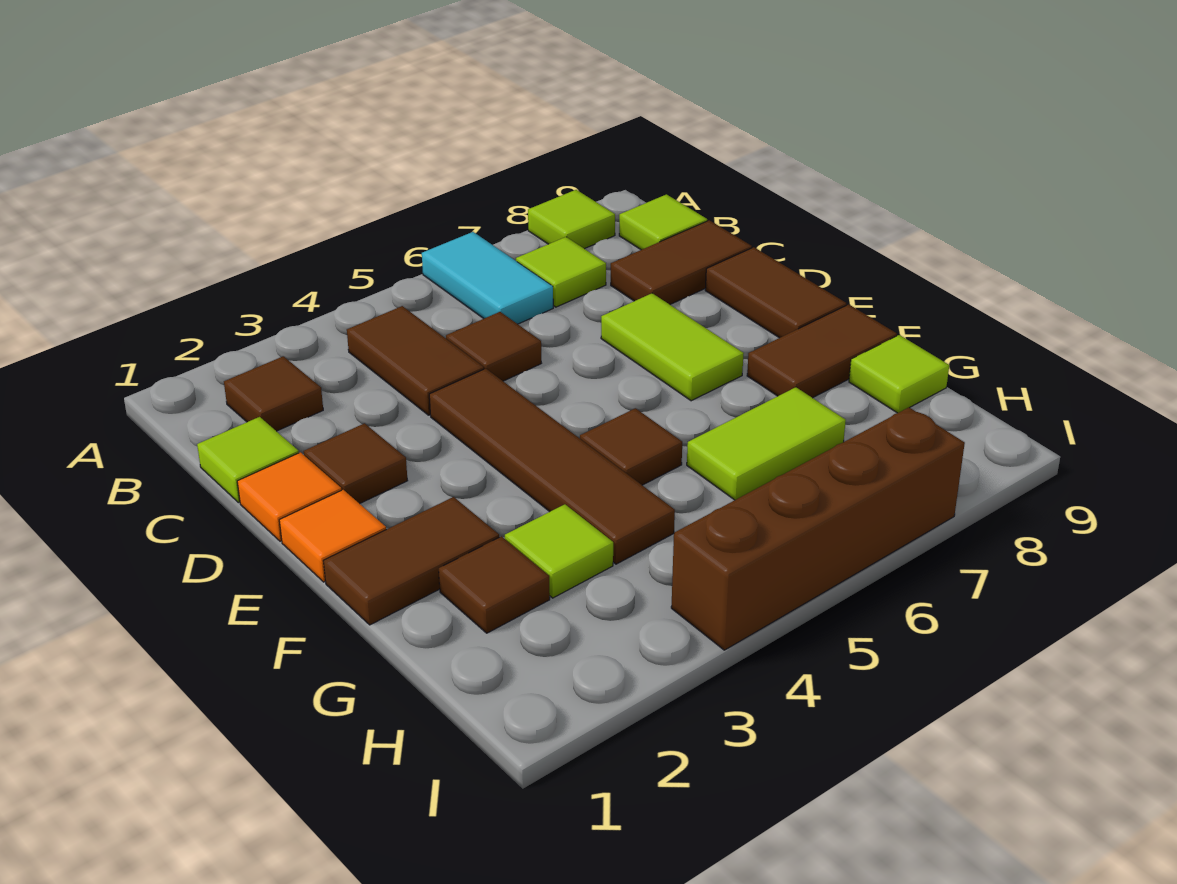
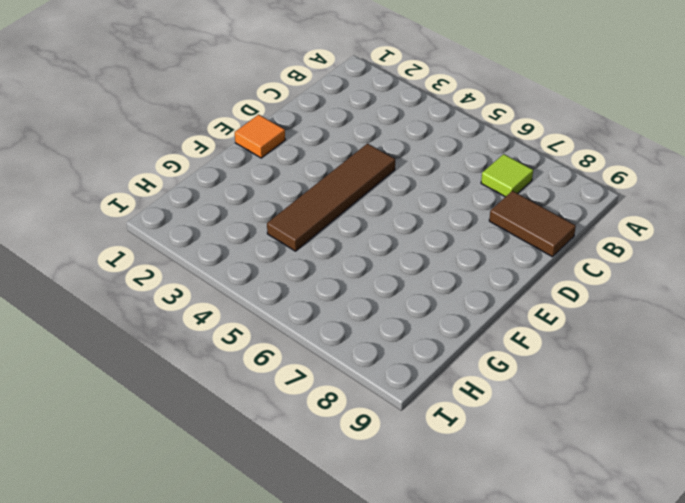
none -> cyan tile A6:B6 level 1
none -> lime tile A8 level 1
none -> brown tile B2 level 1

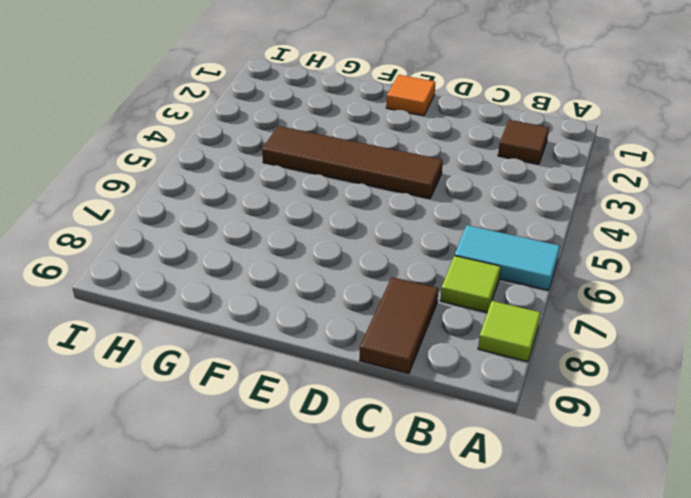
none -> brown tile B4:C4 level 1
none -> lime tile B9 level 1
none -> lime tile C1 level 1

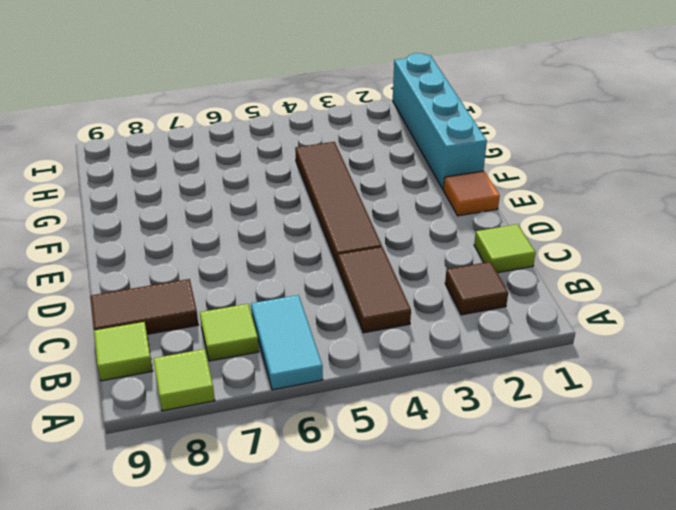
cyan brick F1:I1 level 1 -> brown tile F1:F2 level 1
none -> brown tile C5 level 1
none -> orange tile D1 level 1
none -> brown tile D2 level 1

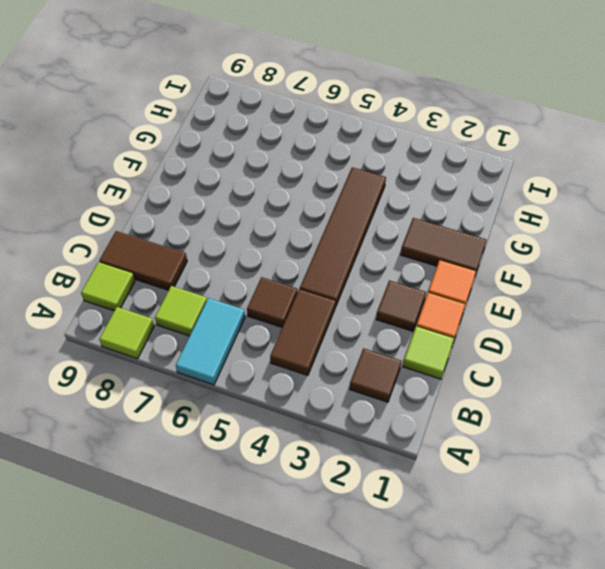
none -> lime tile D7:E7 level 1
none -> brown tile D9:E9 level 1
none -> brown tile F5 level 1

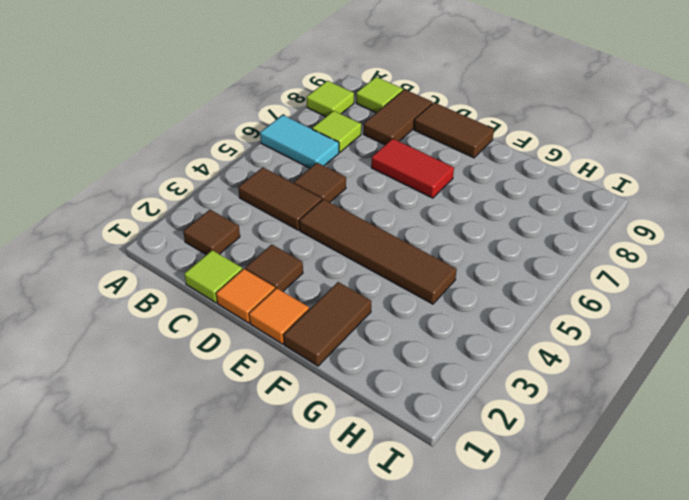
red tile D7:E7 level 1 -> lime tile D7:E7 level 1
none -> brown tile F5 level 1
none -> brown tile F8:F9 level 1
none -> brown tile G2 level 1

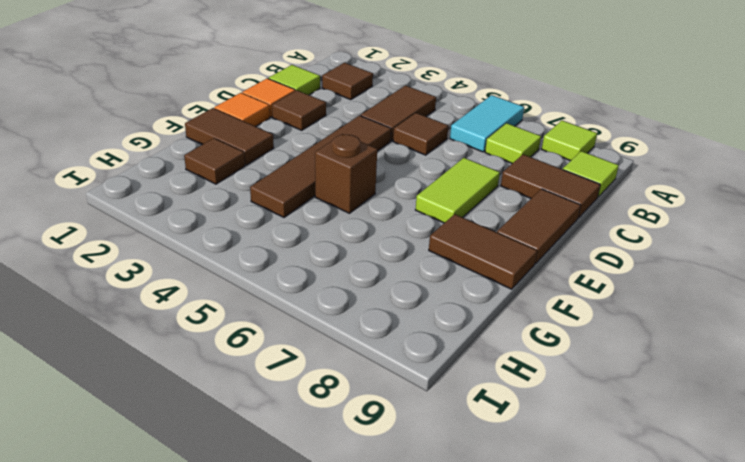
brown brick F5 level 1 -> brown tile F5 level 1
none -> lime tile G3 level 1
none -> lime tile G6:G7 level 1
none -> lime tile G9 level 1

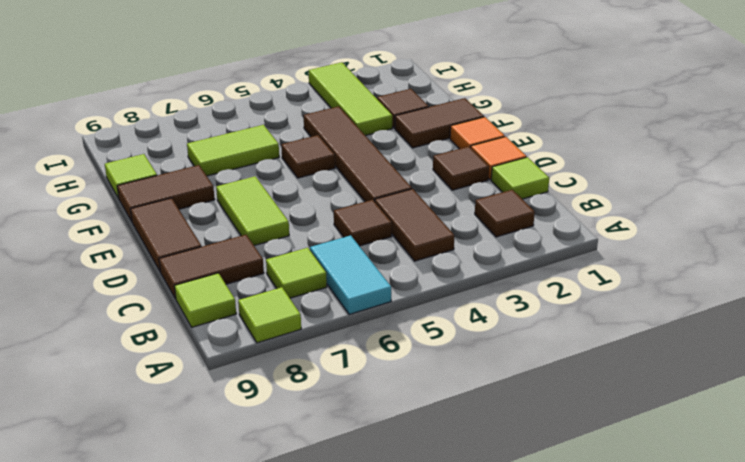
lime tile G3:I3 level 1 -> lime tile G3 level 1
none -> brown brick I4:I7 level 1

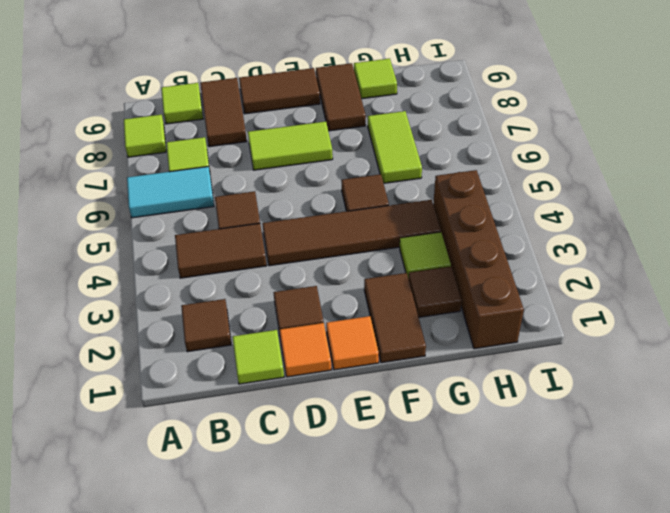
brown brick H1:H4 level 1 -> brown brick I4:I7 level 1

